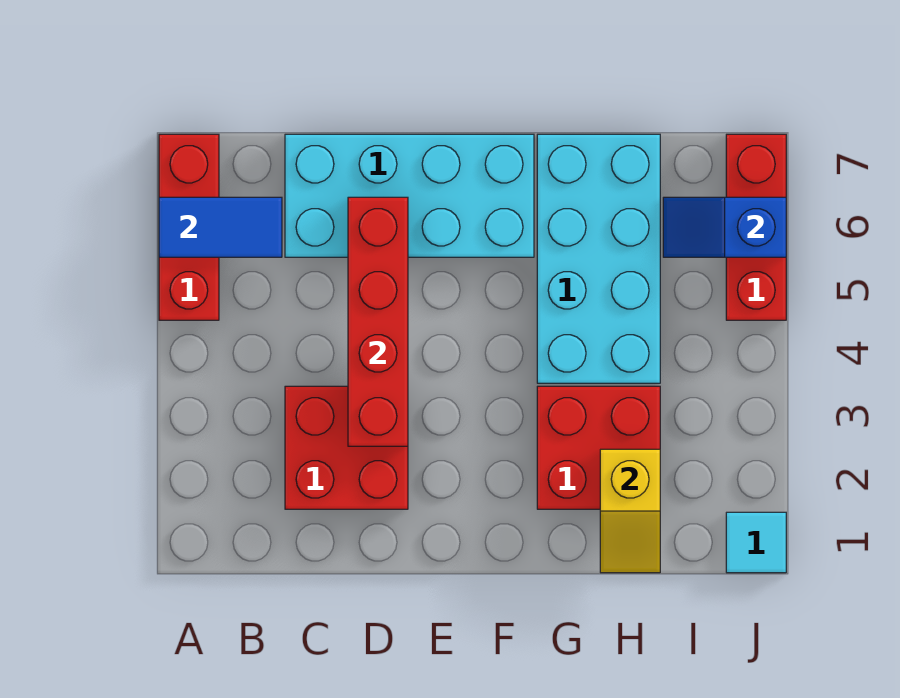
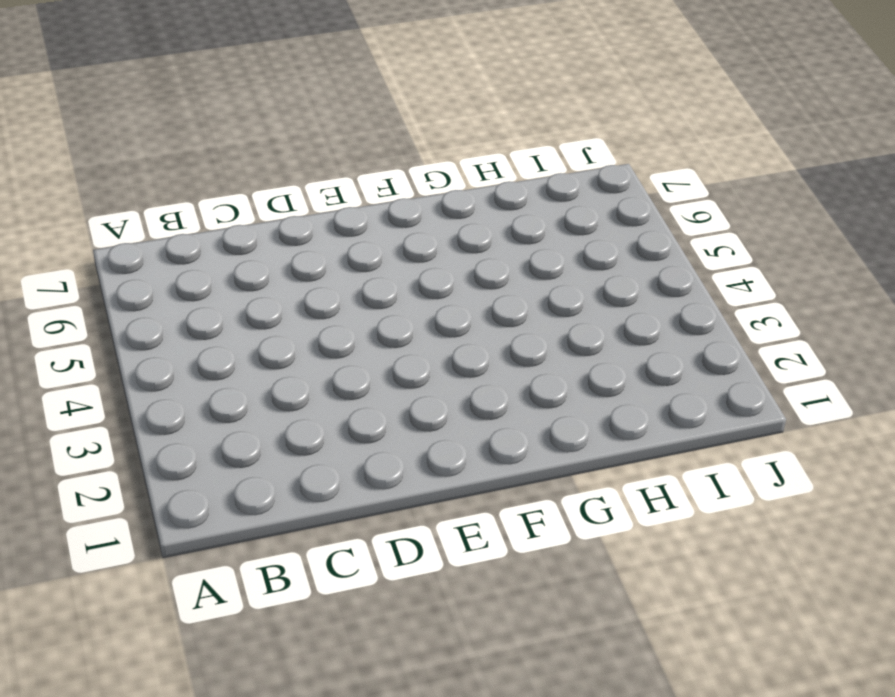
none -> red brick A5:A7 level 1
none -> red brick C2:D3 level 1

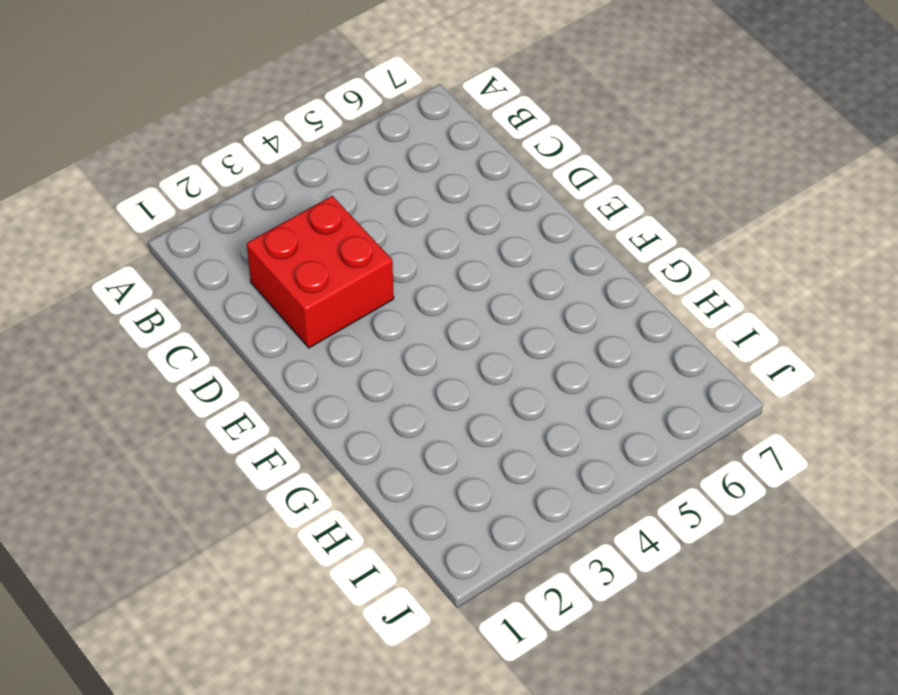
none -> red brick A5:A7 level 1
none -> cyan brick C6:F7 level 1

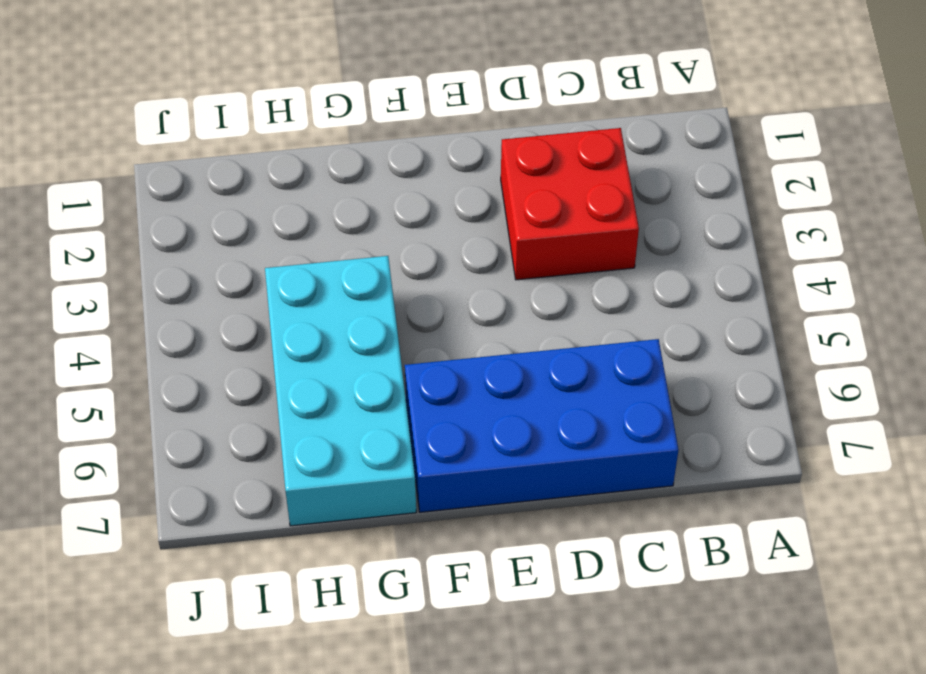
blue brick C6:F7 level 1 -> cyan brick C6:F7 level 1
none -> red brick A5:A7 level 1
none -> red brick G2:H3 level 1

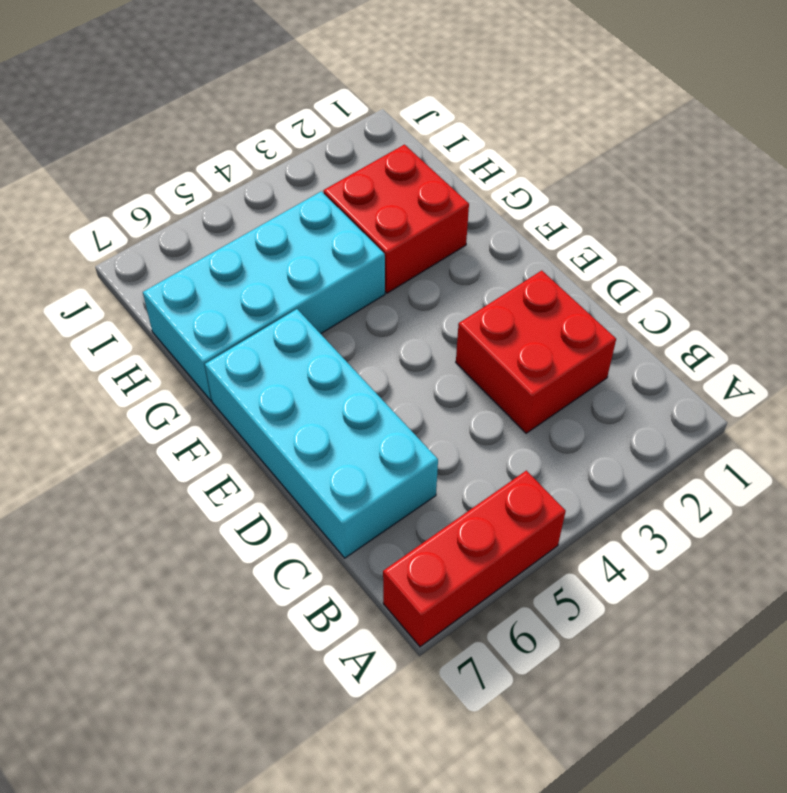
none -> cyan tile J1 level 1
none -> red brick J5:J7 level 1

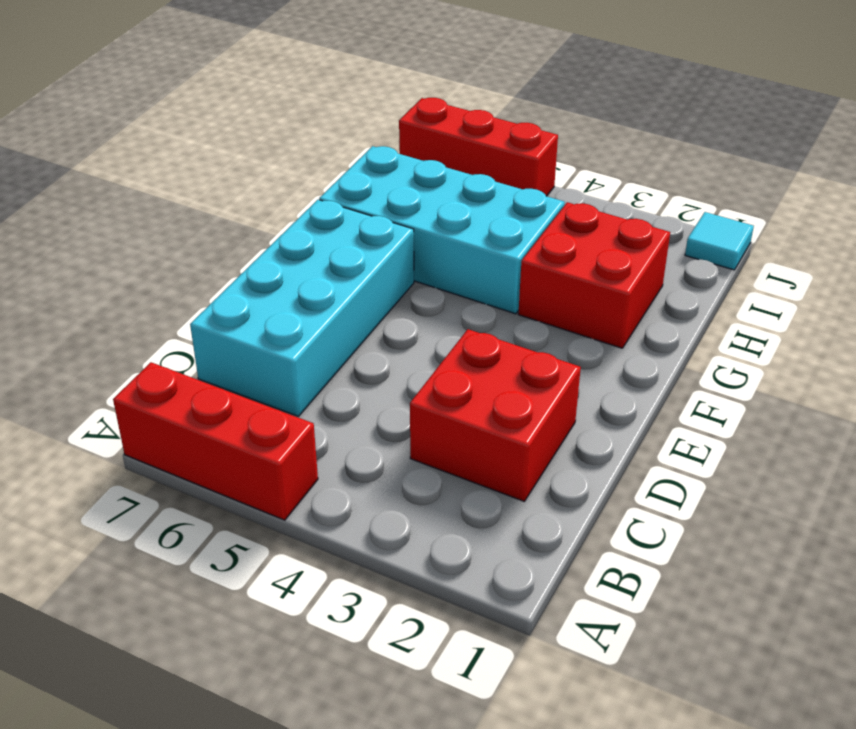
none -> blue tile A6:B6 level 2
none -> red brick D3:D6 level 2

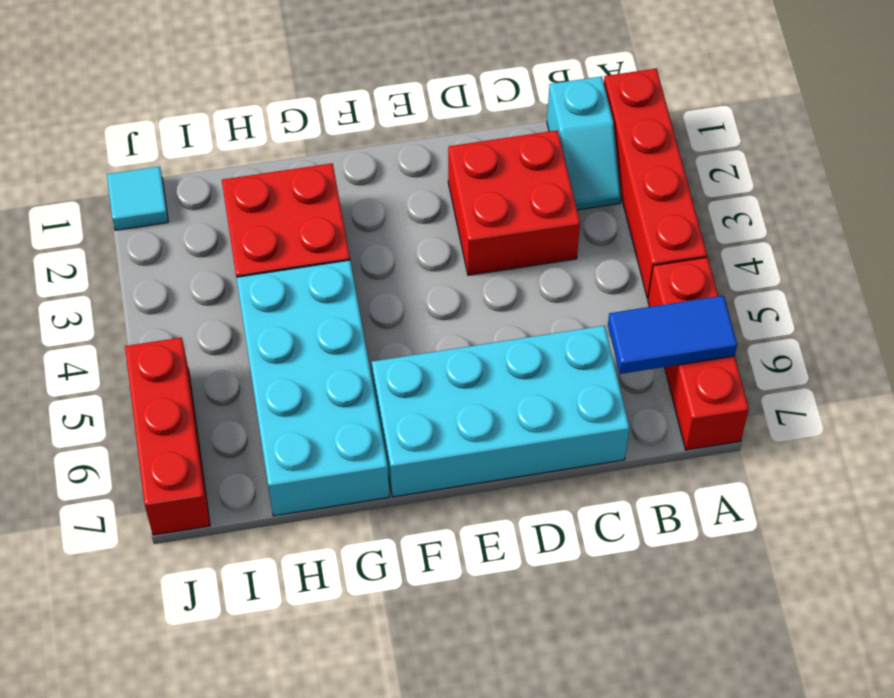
red brick A1:A4 level 1 -> red brick D3:D6 level 2
cyan slope B1:B2 level 1 top 1 -> none
none -> yellow slope H1:H2 level 2 top 2
none -> blue slope I6:J6 level 2 top J

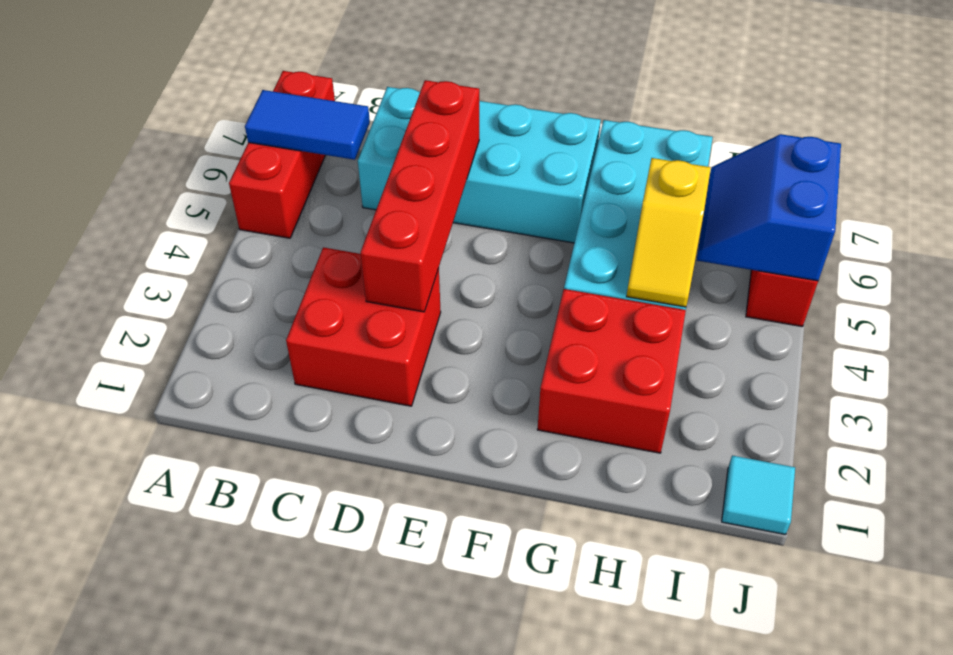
yellow slope H4:H5 level 2 top 5 -> yellow slope H1:H2 level 2 top 2
blue slope I5:J6 level 2 top J -> blue slope I6:J6 level 2 top J

